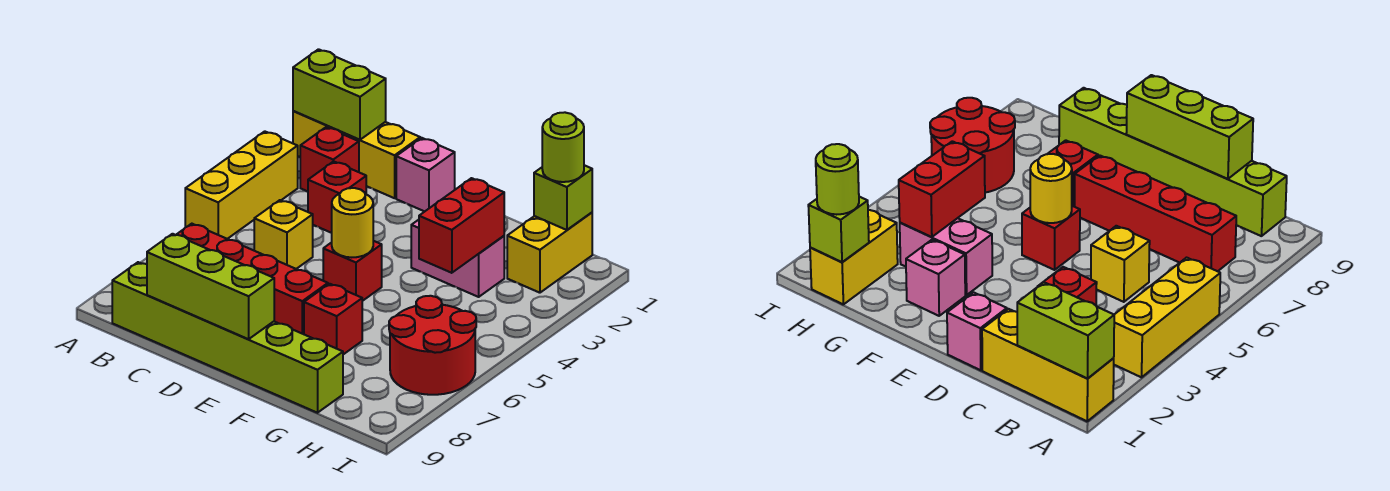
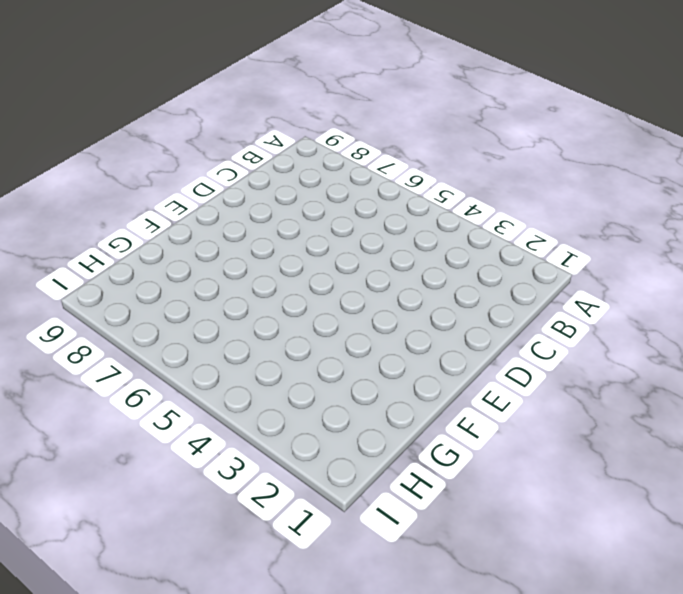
none -> yellow brick A1:C1 level 1
none -> yellow brick A3:A5 level 1
none -> red brick B2 level 1

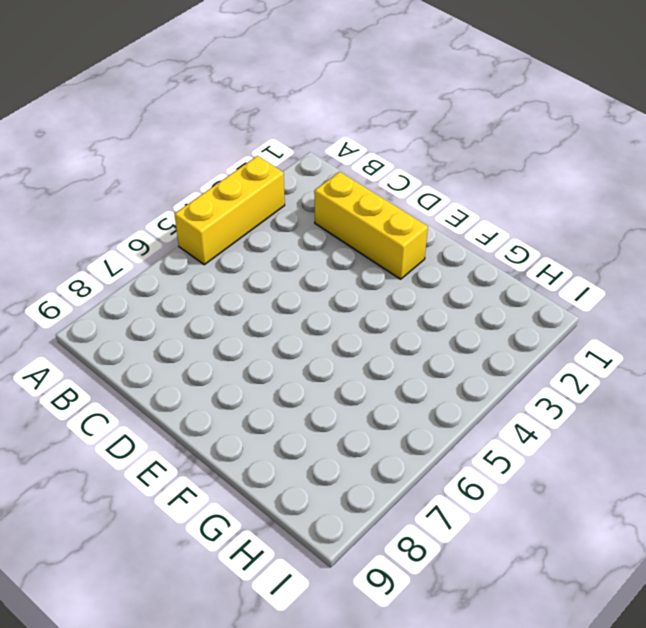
yellow brick C2:E2 level 1 -> yellow brick A1:C1 level 1
none -> red brick B2 level 1
none -> red brick B7:E7 level 1
none -> lime brick B9:G9 level 1

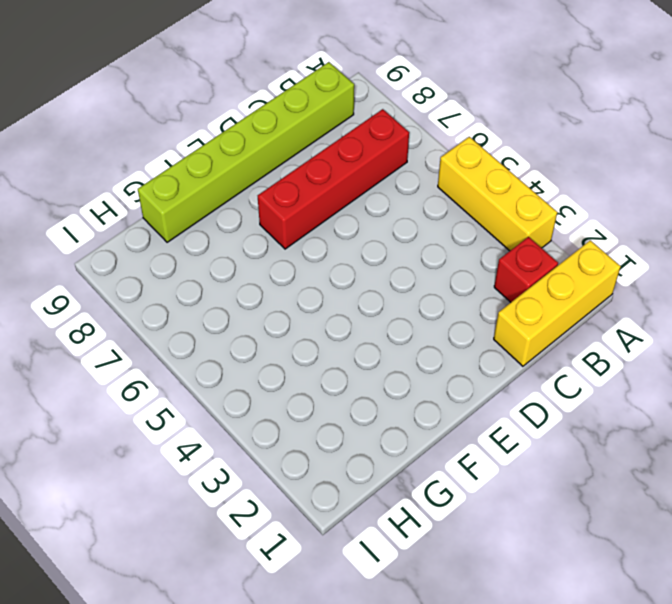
none -> red brick C3 level 1
none -> yellow brick C5 level 1
none -> pink brick D1 level 1

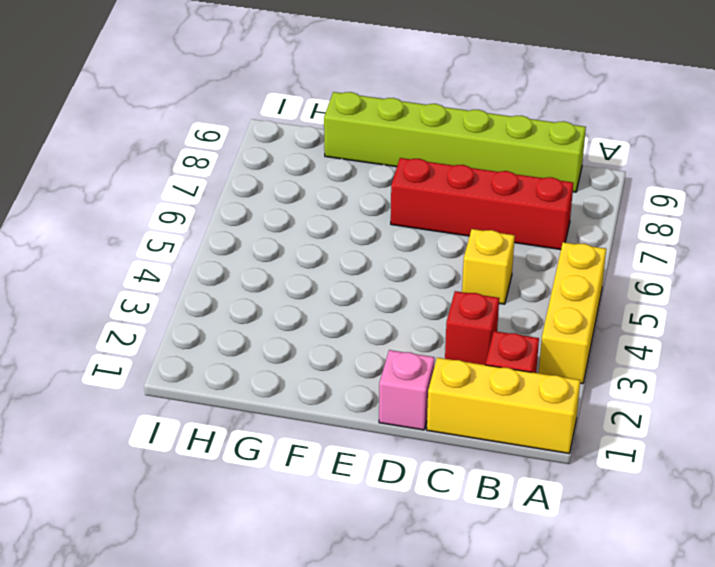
none -> red brick E5 level 1
none -> pink brick F2 level 1
none -> pink brick F3:G3 level 1

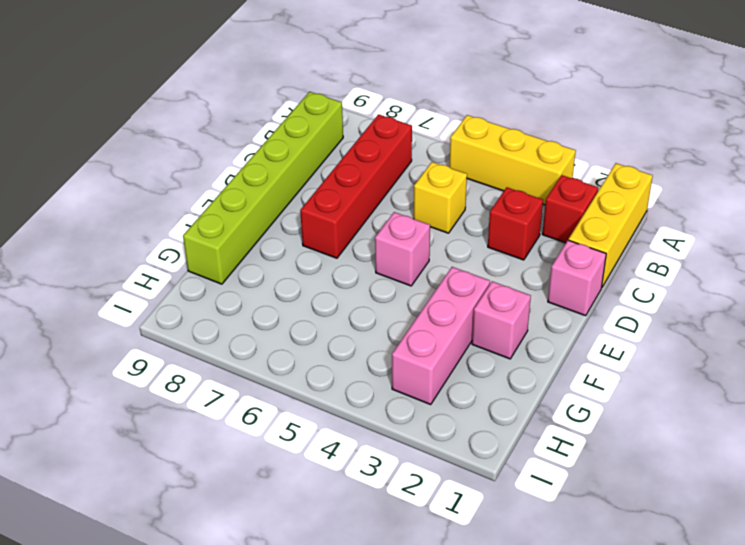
pink brick E5 level 1 -> red brick E5 level 1
pink brick F3:H3 level 1 -> pink brick F3:G3 level 1
none -> red brick F7 level 1
none -> yellow brick H1:H2 level 1
none -> red round brick H6:I7 level 1

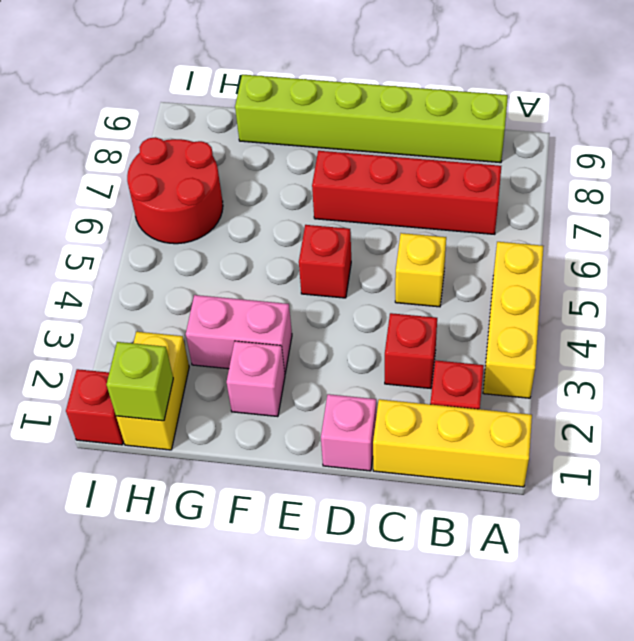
red brick I1 level 1 -> red brick F7 level 1
none -> lime brick A1:B1 level 2
none -> lime brick C9:E9 level 2
none -> yellow round brick E5 level 2

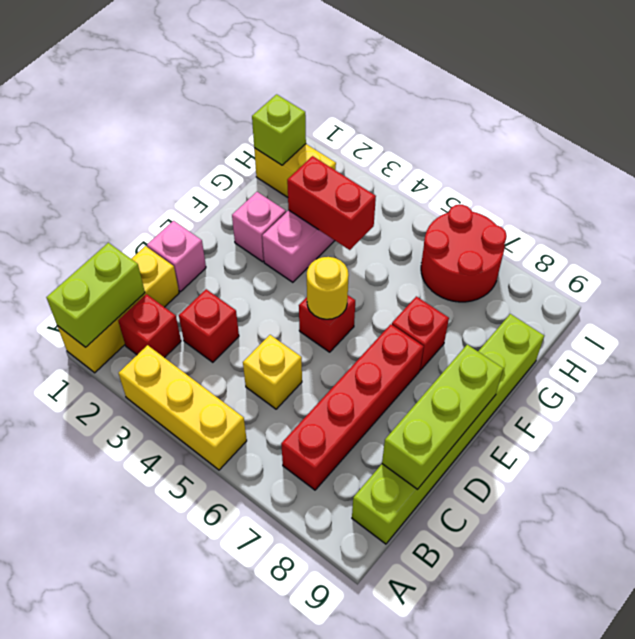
none -> lime round brick H1 level 3

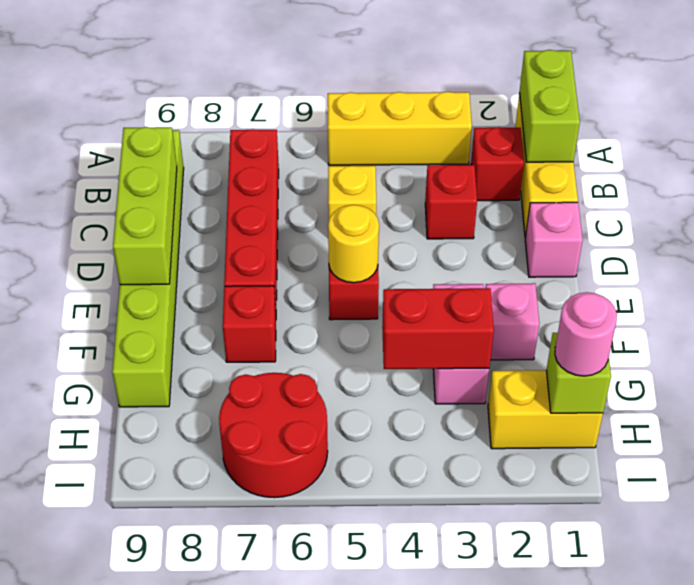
pink round brick H1 level 3 -> lime round brick H1 level 3

